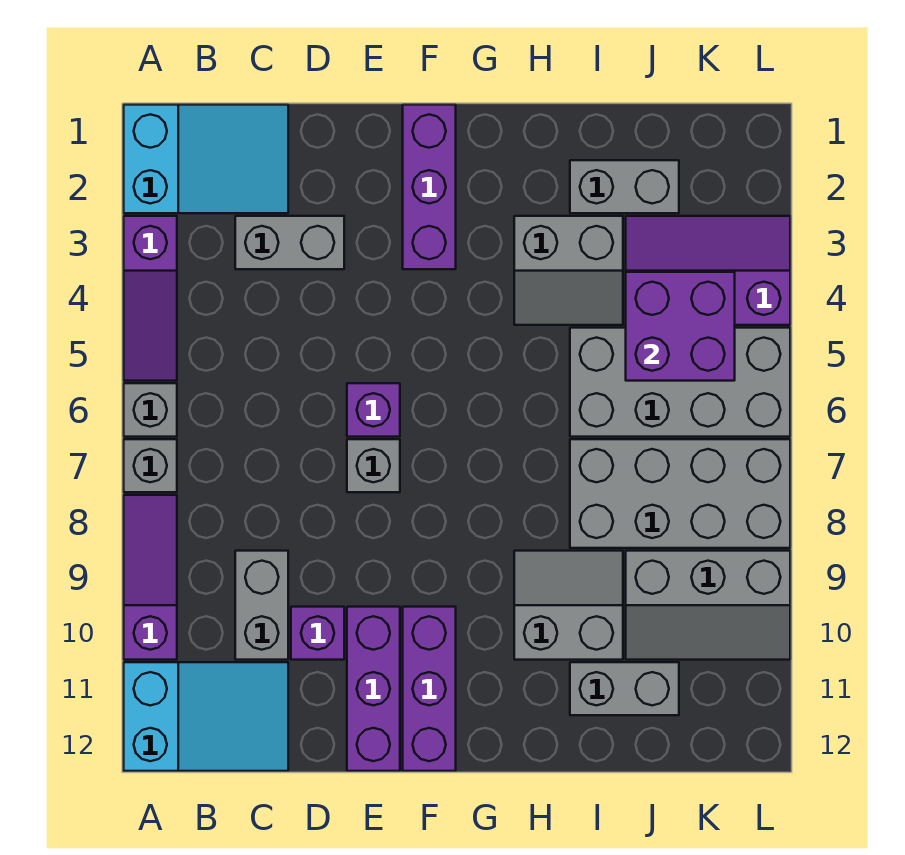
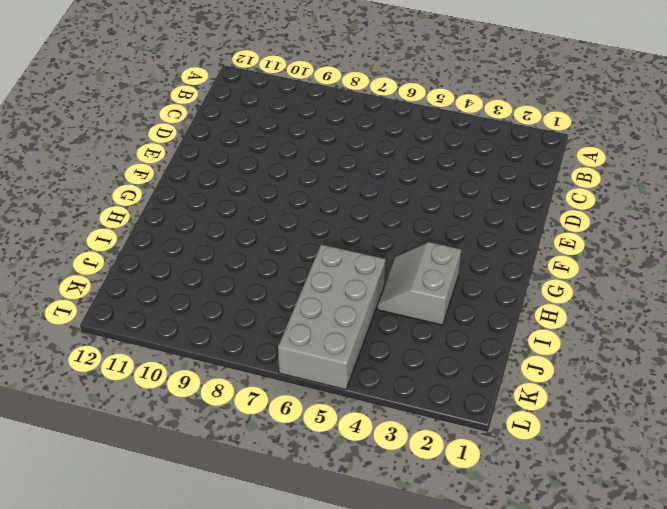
none -> cyan slope A1:C2 level 1 top A
none -> purple slope A3:A5 level 1 top 3
none -> grey brick A6 level 1

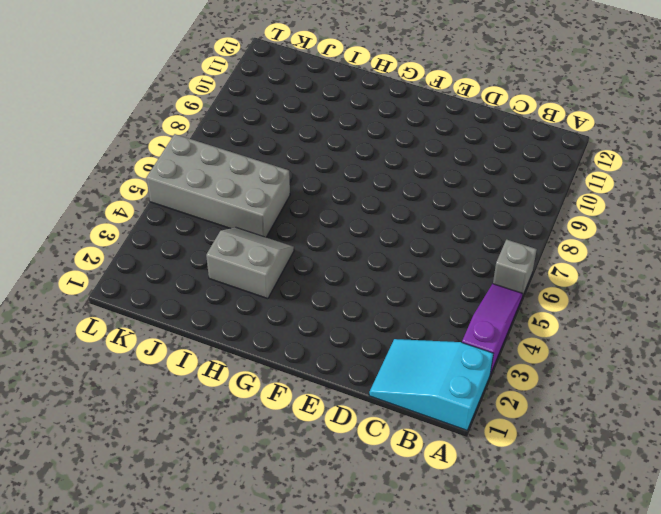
none -> grey brick A7 level 1
none -> purple slope A8:A10 level 1 top 10
none -> cyan slope A11:C12 level 1 top A

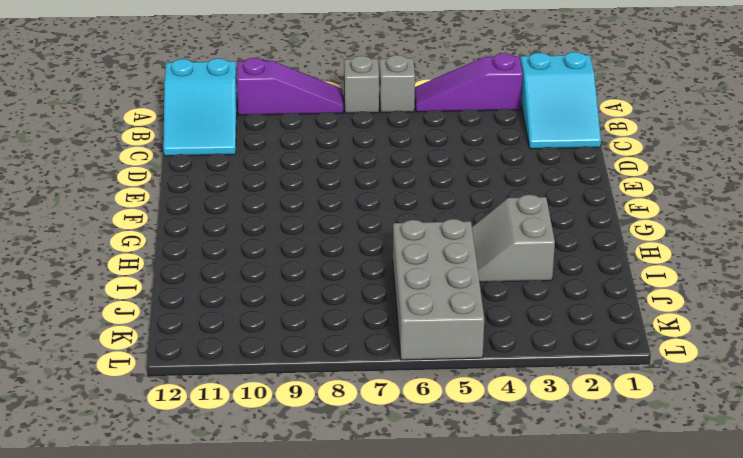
none -> grey brick C3:D3 level 1
none -> grey brick C9:C10 level 1
none -> purple brick D10 level 1

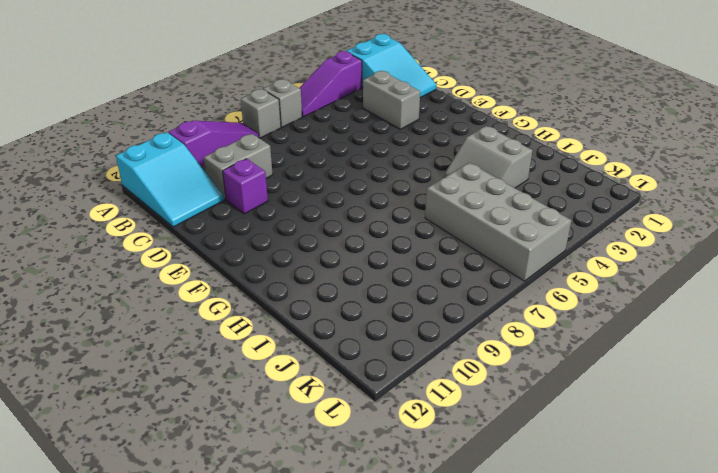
none -> purple brick E6 level 1
none -> grey brick E7 level 1
none -> purple brick E10:E12 level 1

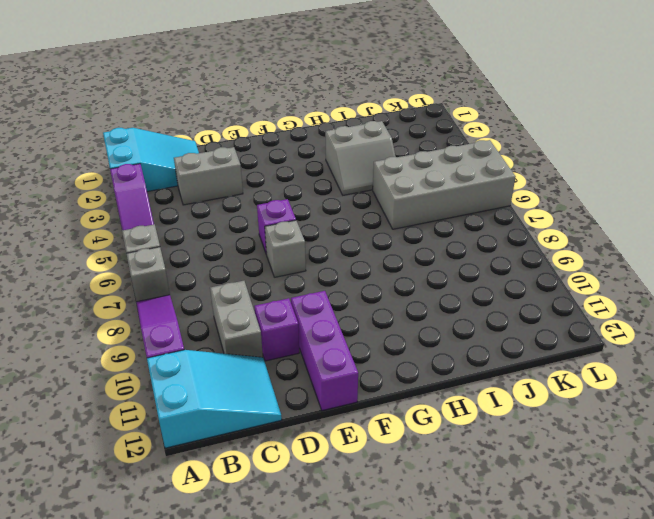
none -> purple brick F1:F3 level 1
none -> purple brick F10:F12 level 1
none -> grey slope H9:I10 level 1 top 10

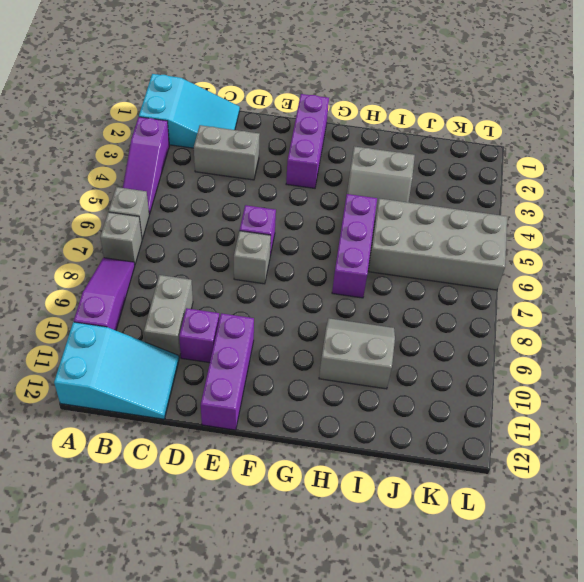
purple brick H5:H7 level 1 -> purple brick F10:F12 level 1
none -> grey brick I2:J2 level 1
none -> grey brick I7:L8 level 1
none -> grey brick I11:J11 level 1

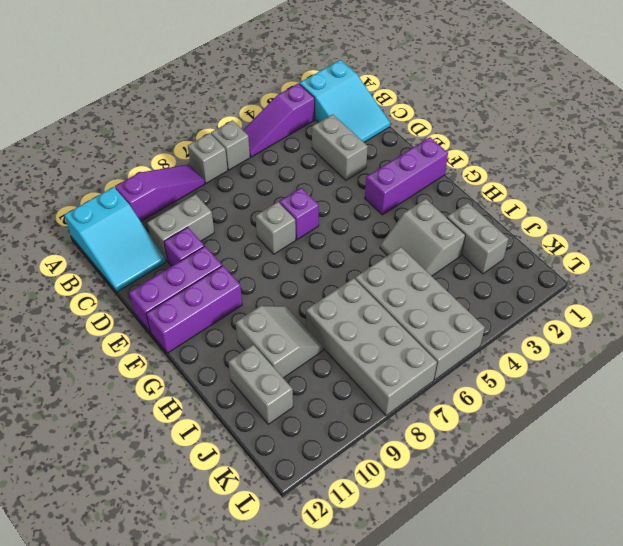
none -> purple slope J3:L4 level 1 top 4
none -> grey slope J9:L10 level 1 top 9
none -> purple brick J4:K5 level 2

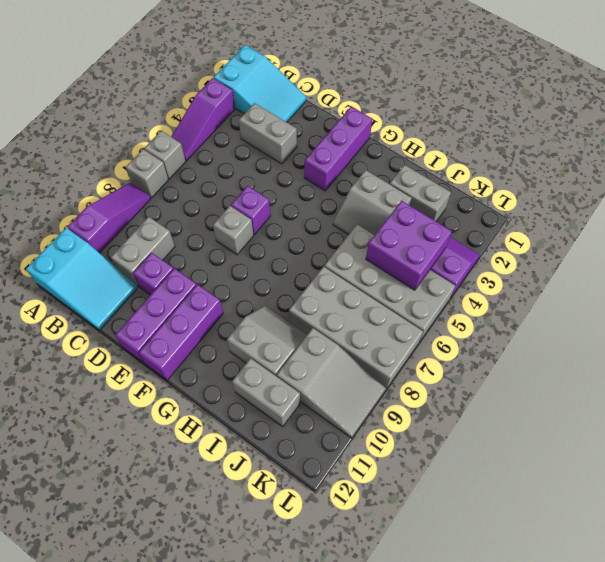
grey slope J9:L10 level 1 top J -> grey slope J9:L10 level 1 top 9

